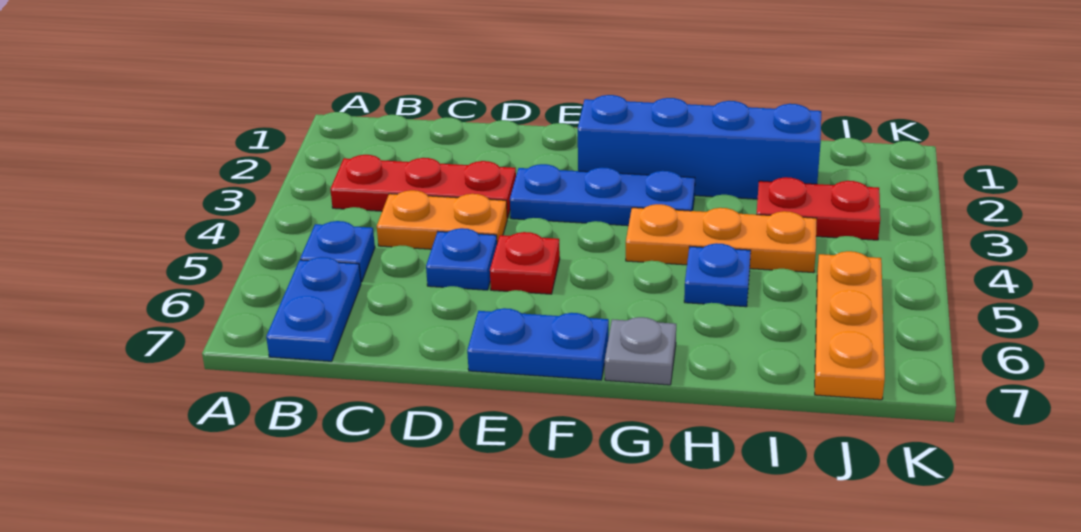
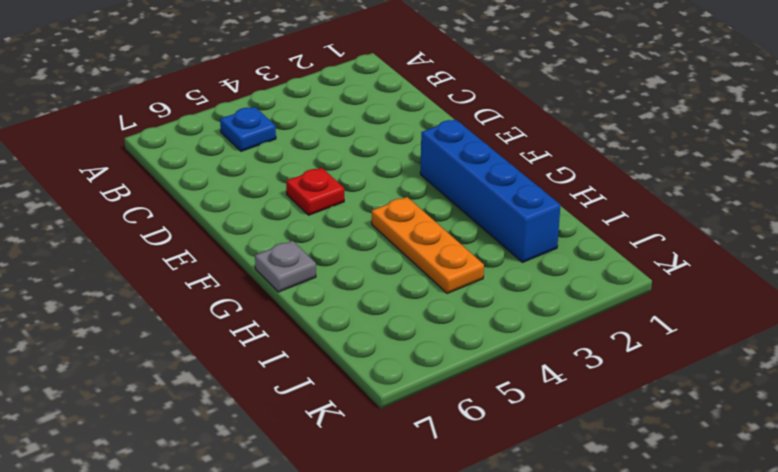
none -> red plate B3:D3 level 1
none -> blue plate B6:B7 level 1
none -> orange plate C4:D4 level 1

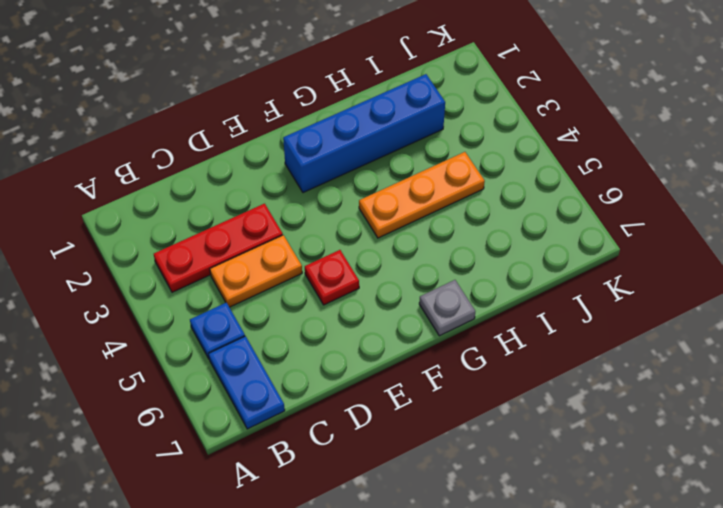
none -> blue plate D5 level 1
none -> blue plate E3:G3 level 1
none -> blue plate E7:F7 level 1

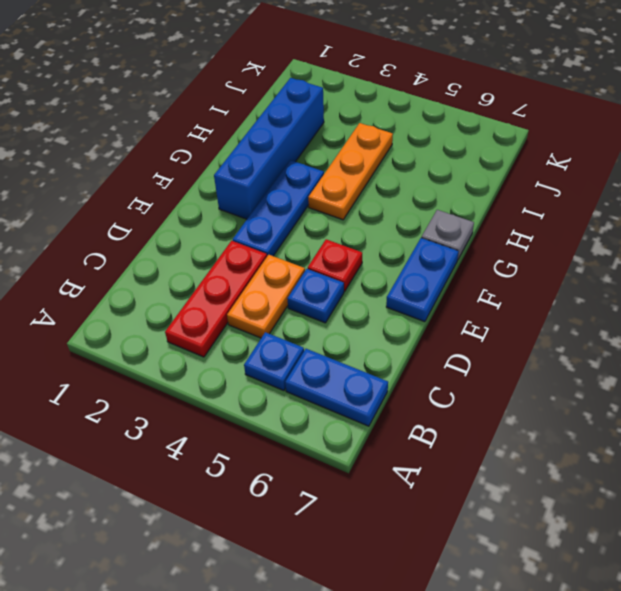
none -> blue plate H5 level 1
none -> red plate I3:J3 level 1
none -> orange plate J5:J7 level 1

